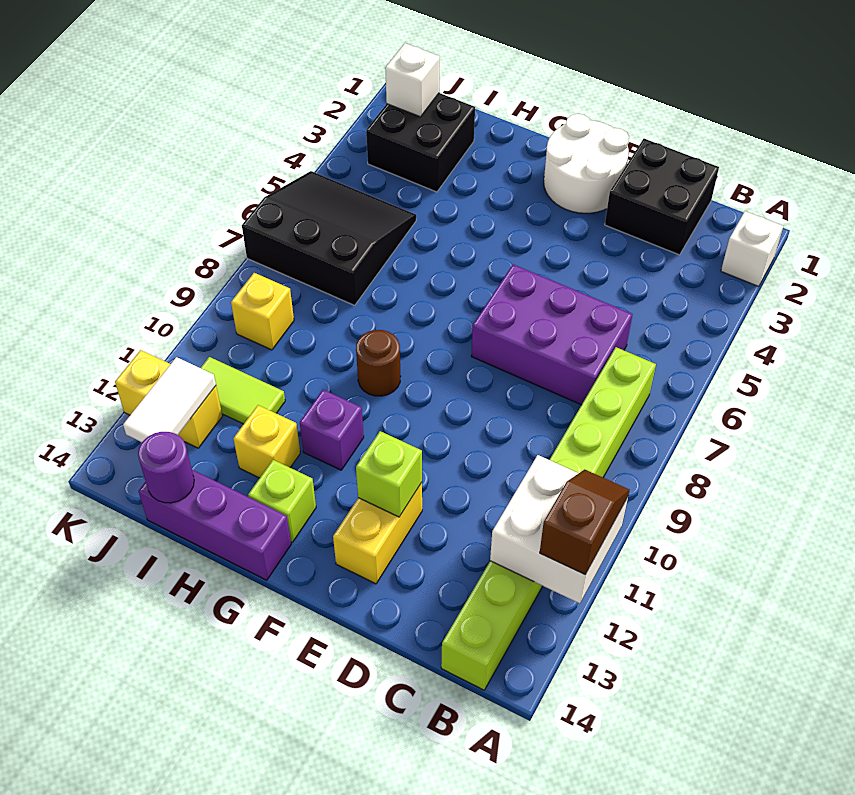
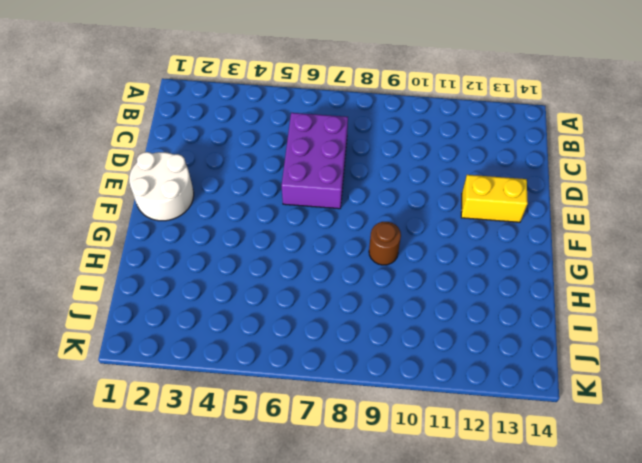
none -> white brick A2 level 1
none -> lime brick B7:B14 level 1
none -> black brick C1:D2 level 1

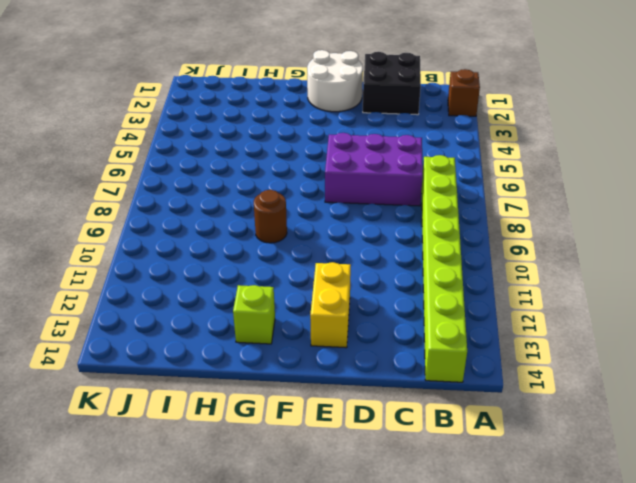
brown brick A2 level 1 -> white brick A2 level 1
none -> purple brick G11 level 1
none -> purple brick G14:I14 level 1
none -> yellow brick H12 level 1

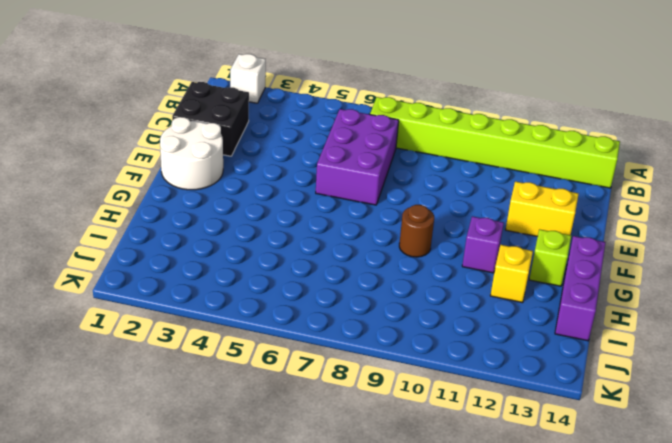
none -> black brick I2:J3 level 1
none -> black slope I5:K7 level 1 top 7
none -> lime tile I11:J11 level 1

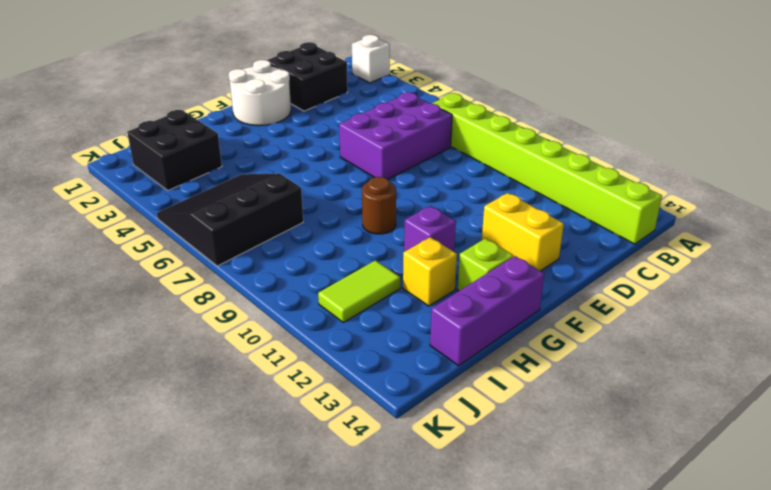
none -> yellow brick J9 level 1
none -> yellow brick J12:K12 level 1
none -> white brick A11:B12 level 2

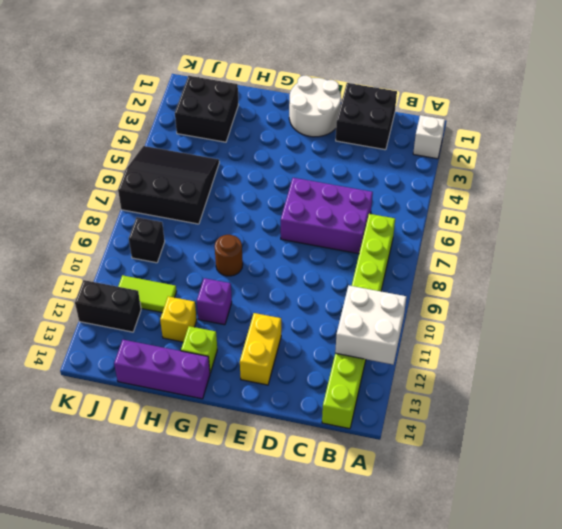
black brick J9 level 1 -> yellow brick J9 level 1
black brick J12:K12 level 1 -> yellow brick J12:K12 level 1
none -> lime brick E12 level 2
none -> purple round brick I14 level 2
none -> white brick J2 level 2

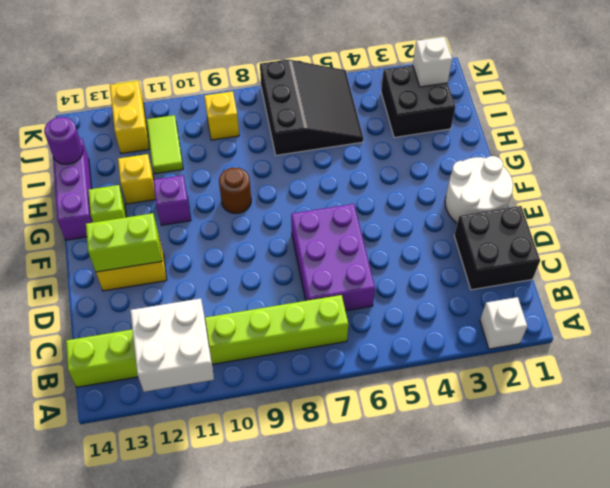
lime brick E12:E13 level 2 -> lime brick E12 level 2
none -> white tile J12:J13 level 2
none -> brown slope A11:A12 level 3 top 12

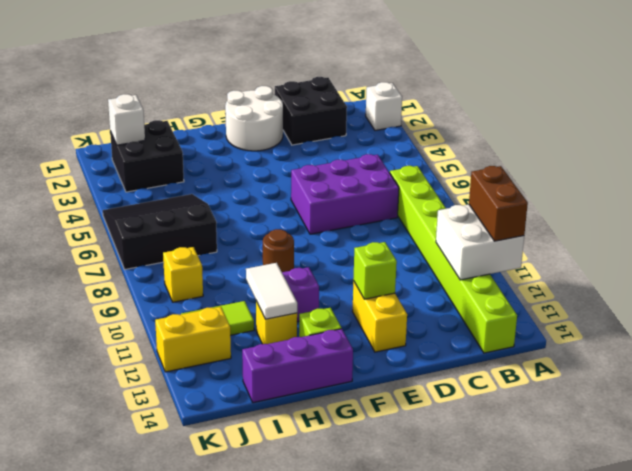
brown brick A11:A12 level 3 -> brown slope A11:A12 level 3 top 12
white tile H11:H12 level 2 -> white tile J12:J13 level 2
none -> purple round brick I14 level 2

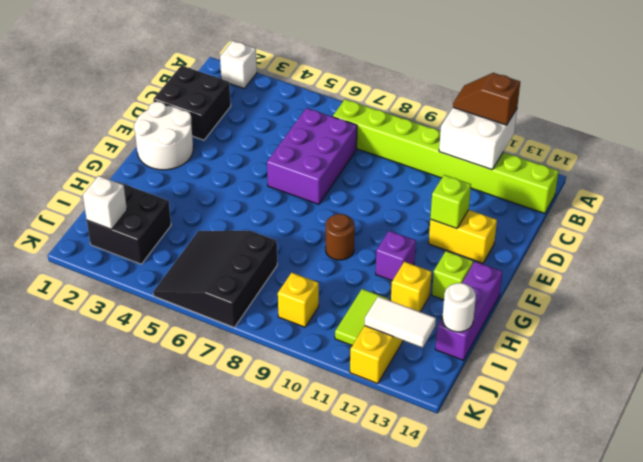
white round brick I14 level 2 -> purple round brick I14 level 2

